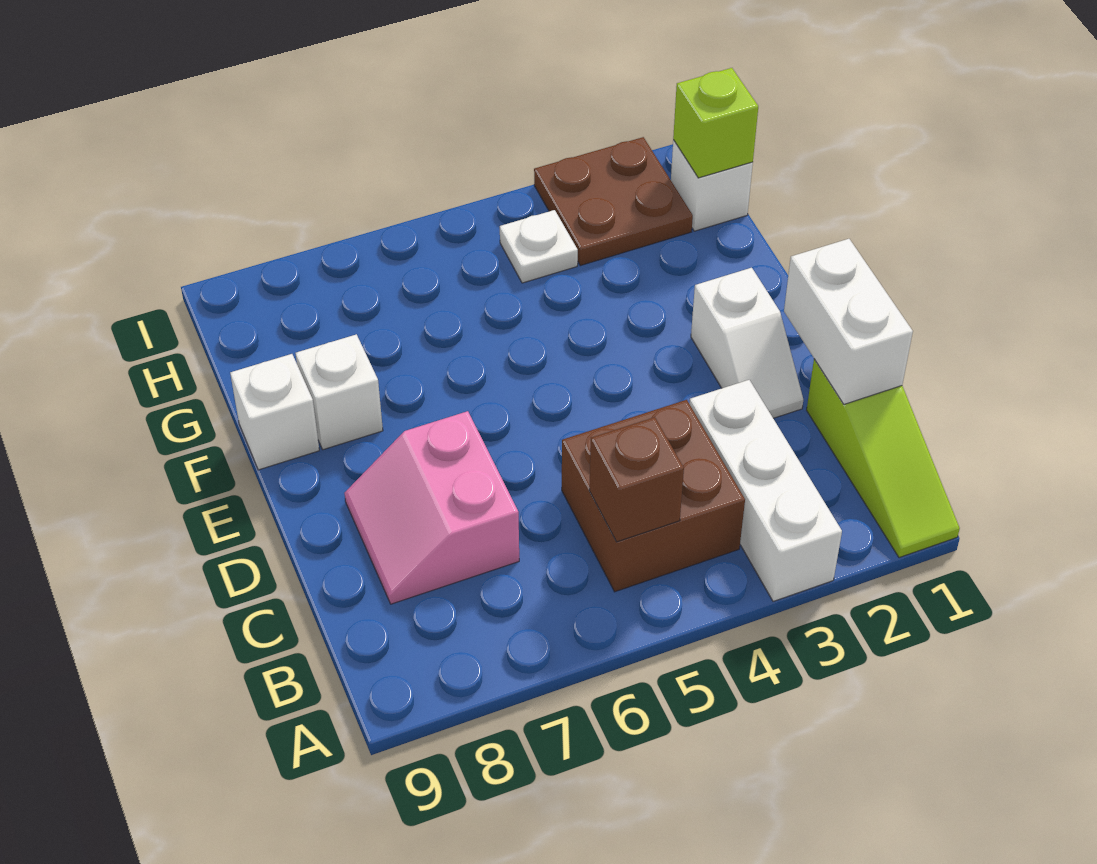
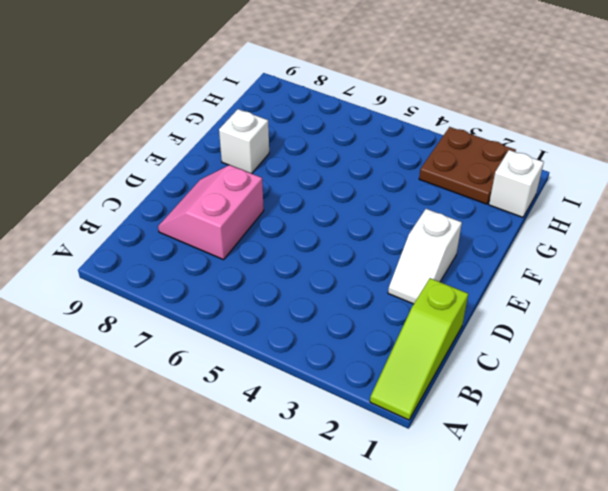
none -> white brick A3:C3 level 1
none -> brown brick B4:C5 level 1
none -> white brick F9 level 1

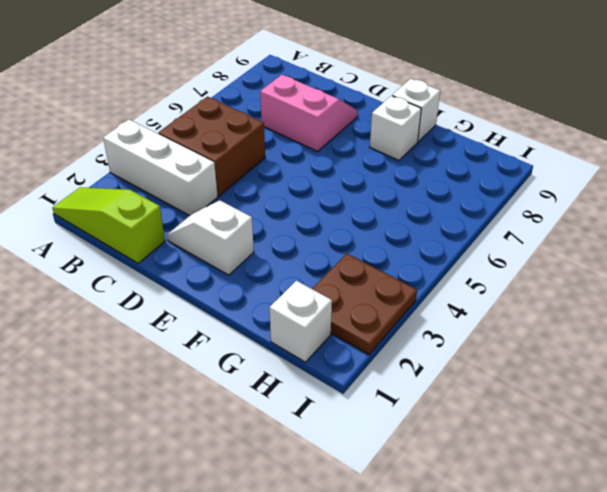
none -> white plate H4 level 1
none -> brown brick B5 level 2
none -> white brick C1:D1 level 2

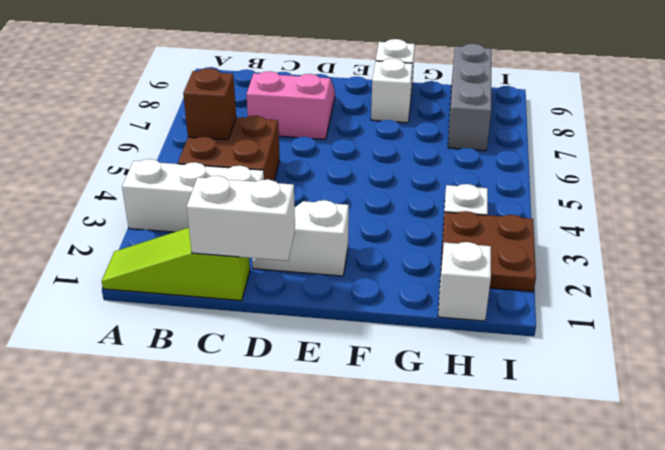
grey brick H7:H9 level 1 -> none
none -> lime brick H1 level 2

